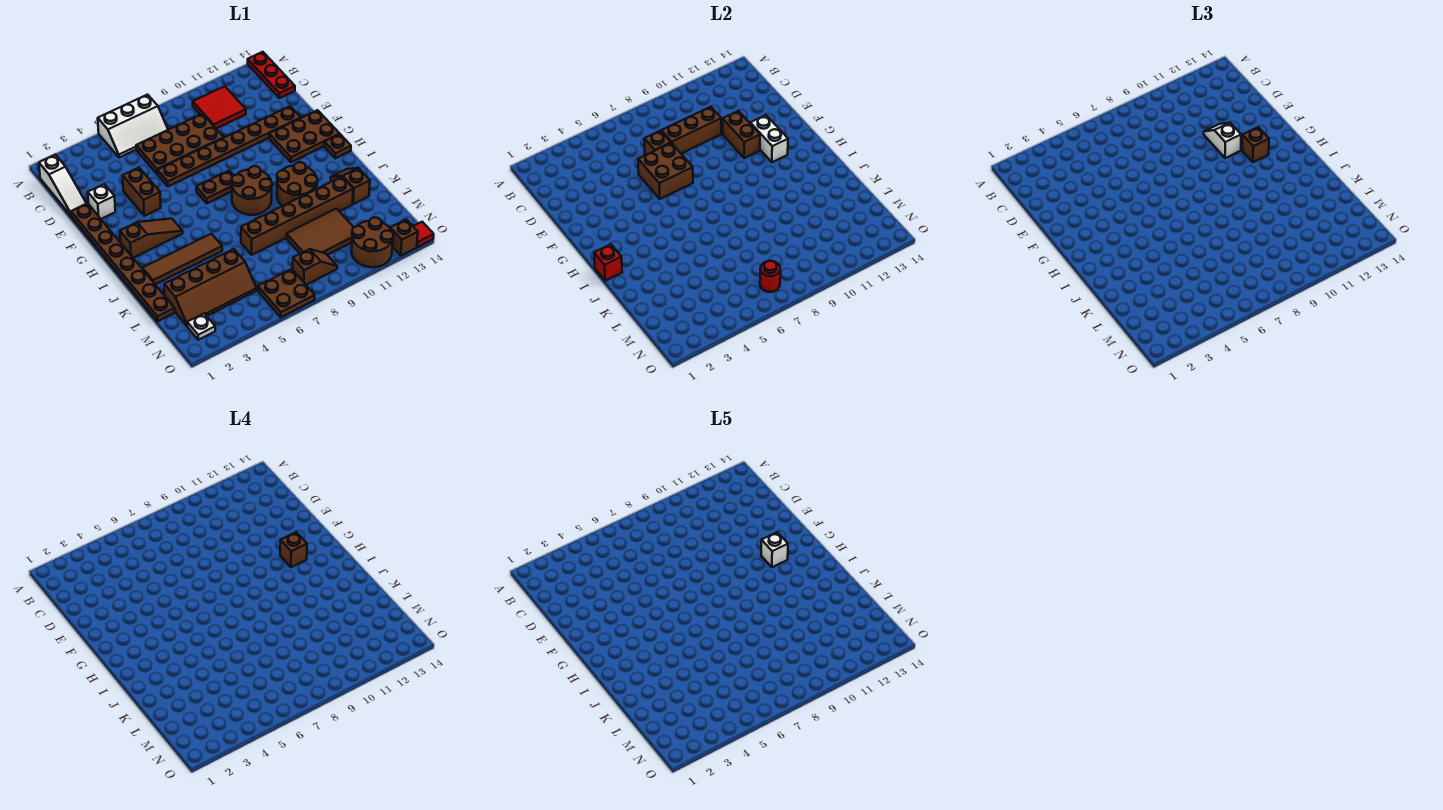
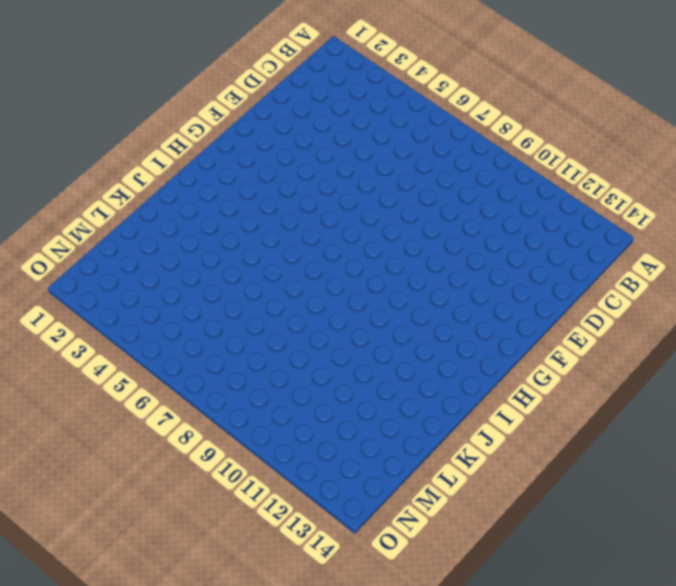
none -> white slope A5:B7 level 1 top A
none -> red plate A14:C14 level 1
none -> white slope B1:D1 level 1 top B
none -> red tile B10:C11 level 1

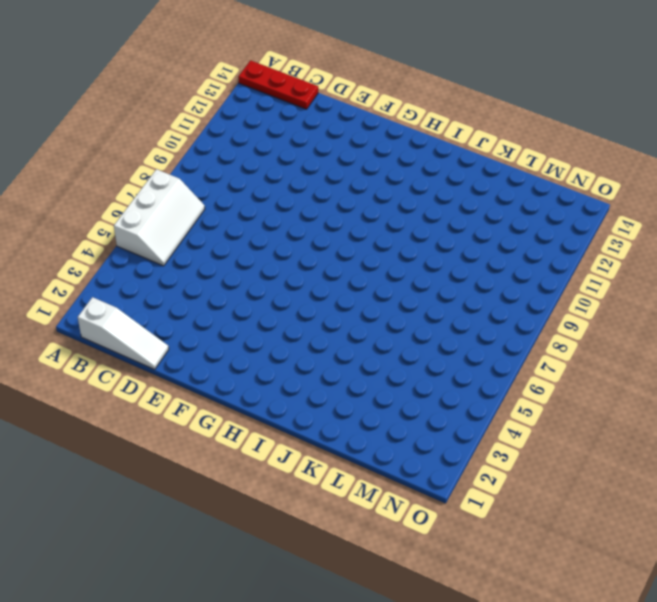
none -> red tile B10:C11 level 1
none -> brown plate C6:D9 level 1
none -> brown plate E1:L1 level 1
none -> white brick E2 level 1

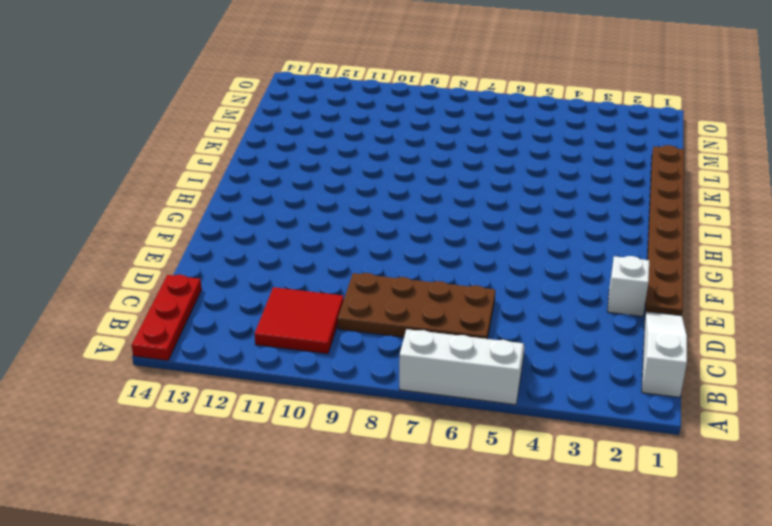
none -> brown brick E4:F4 level 1
none -> brown plate E6:E13 level 1
none -> brown plate F12:G14 level 1
none -> brown plate G7:G8 level 1

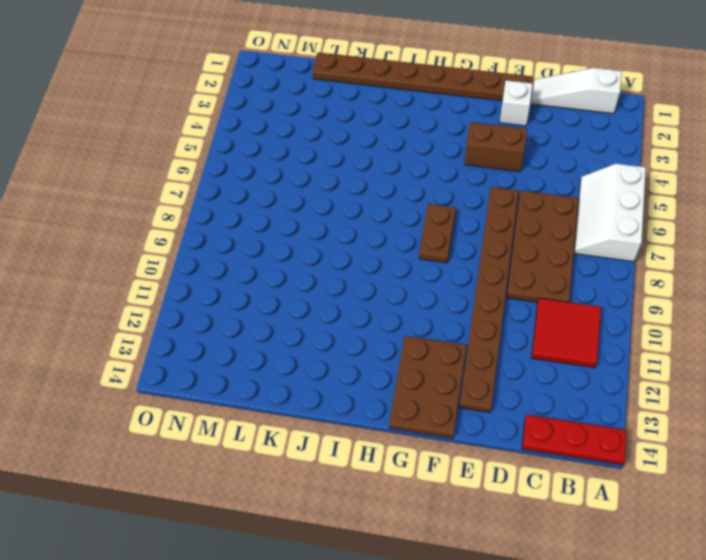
none -> brown slope H2:H4 level 1 top 2
none -> brown round brick H8:I9 level 1
none -> brown plate H14 level 1
none -> brown round brick I10:J11 level 1

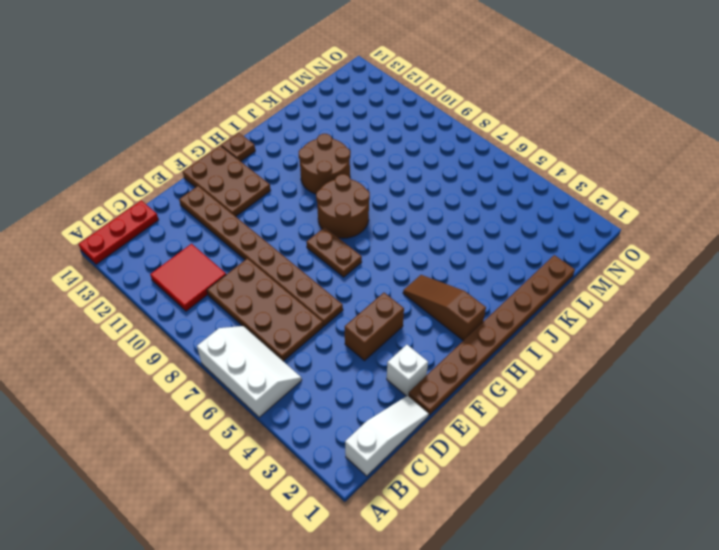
none -> brown tile J2:J5 level 1
none -> brown slope J13:K13 level 1 top K
none -> brown brick K7:K12 level 1
none -> brown slope L2:M5 level 1 top L

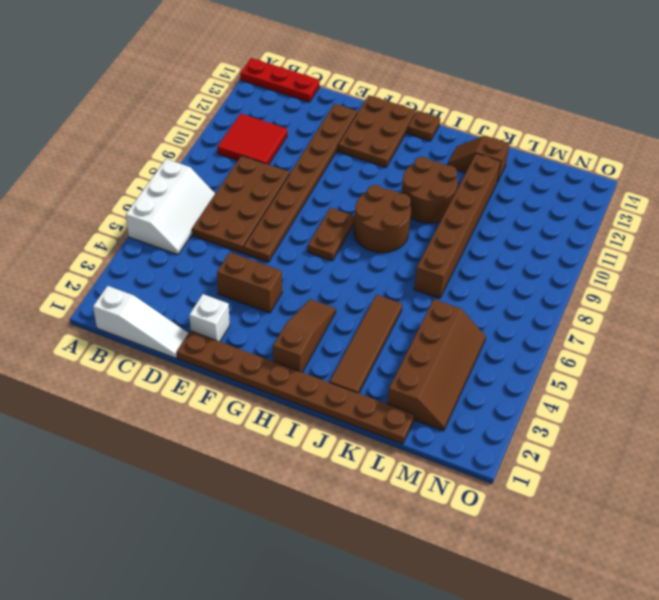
none -> brown tile L9:M11 level 1
none -> white plate N2 level 1
none -> brown plate N6:O7 level 1
none -> brown slope N8:N9 level 1 top 8

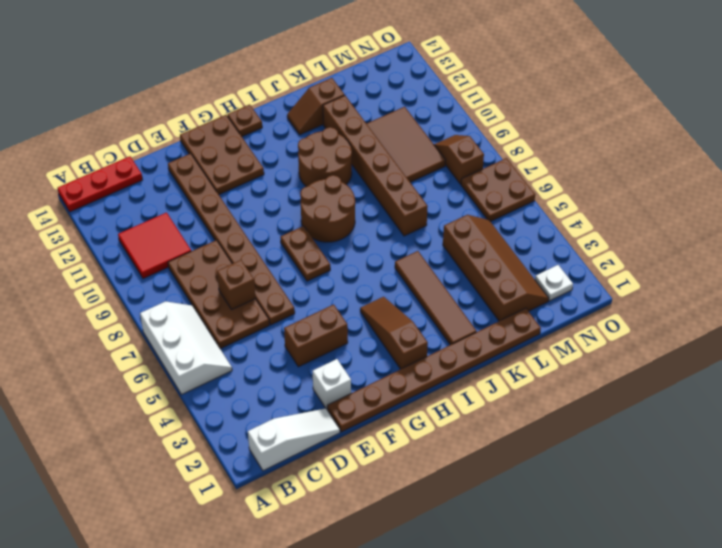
none -> brown round brick N11:O12 level 1
none -> brown brick O13 level 1
none -> red tile O14 level 1
none -> brown brick D8:D10 level 2

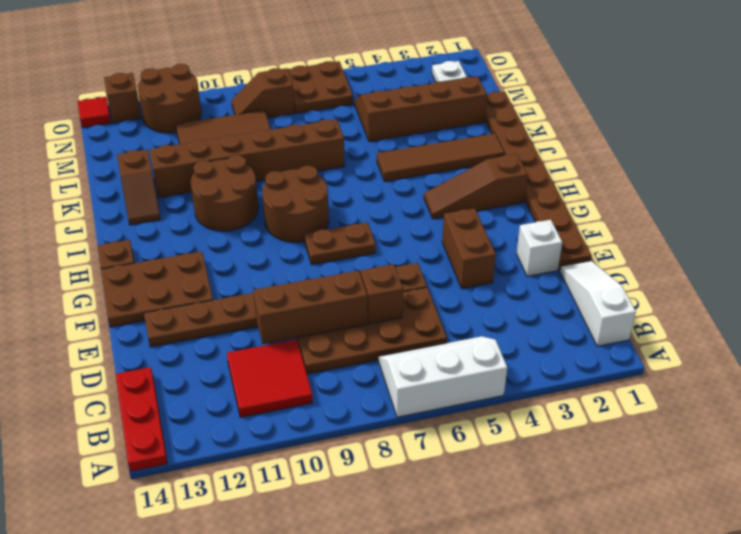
none -> brown brick E6:F7 level 2
none -> brown brick E11:F11 level 2
none -> white brick F12:G12 level 2
none -> red brick I1 level 2

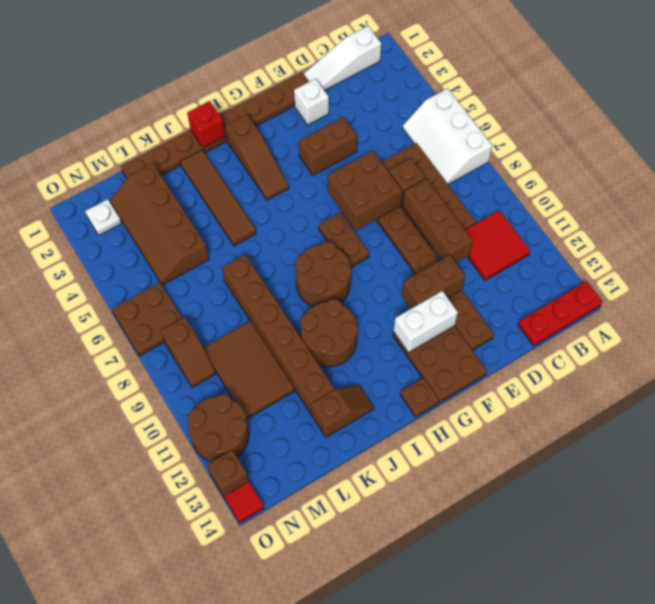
none -> red round brick N7 level 2
none -> white slope E11:F11 level 3 top F
none -> brown brick G12 level 3
none -> brown brick G12 level 4

